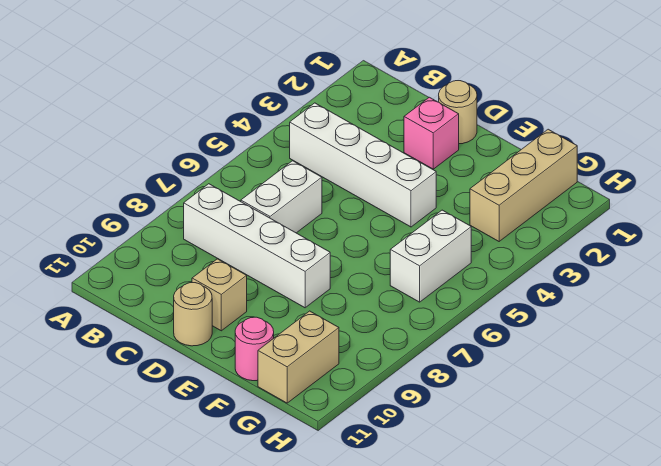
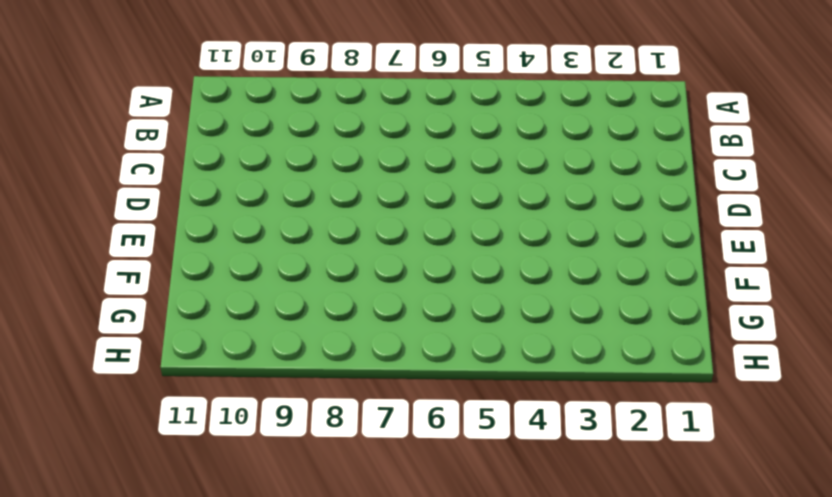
none -> white brick B4:E4 level 1
none -> white brick B8:E8 level 1

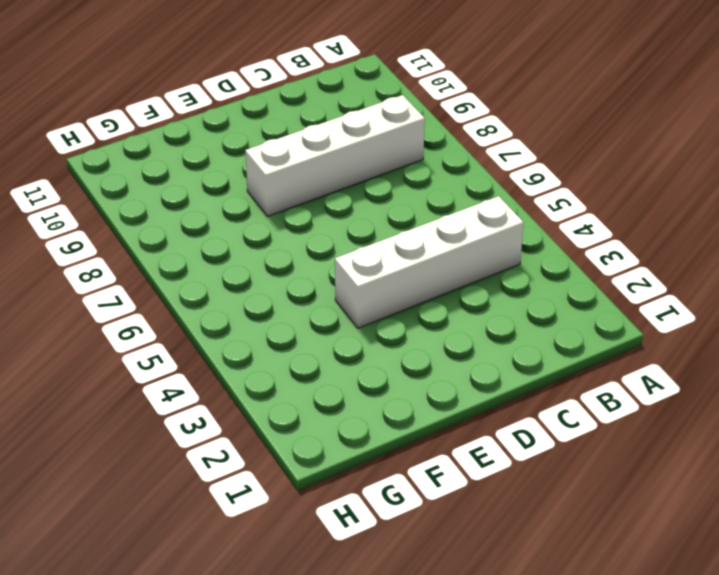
none -> white brick C6:C7 level 1
none -> tan round brick D1 level 1

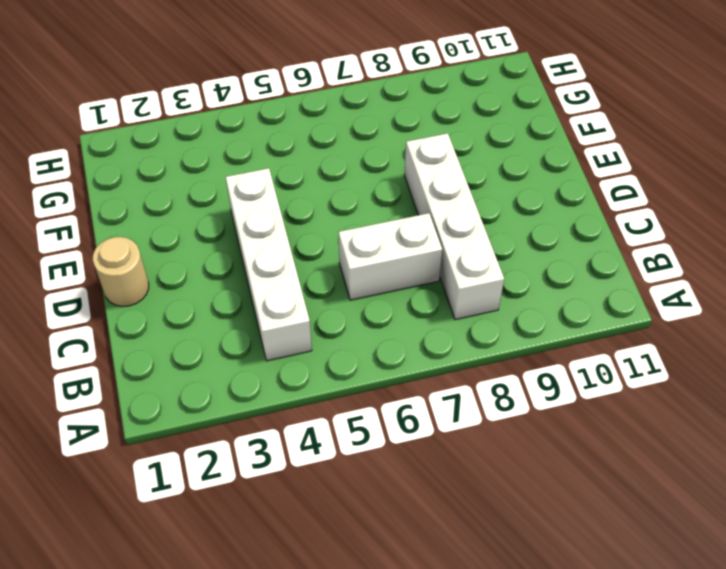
none -> pink brick D2 level 1
none -> tan brick D10 level 1

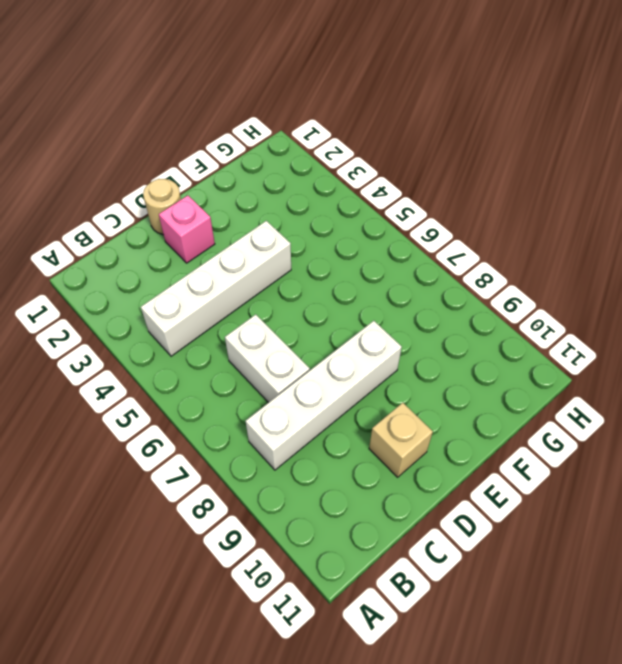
none -> tan round brick D11 level 1
none -> pink round brick F11 level 1

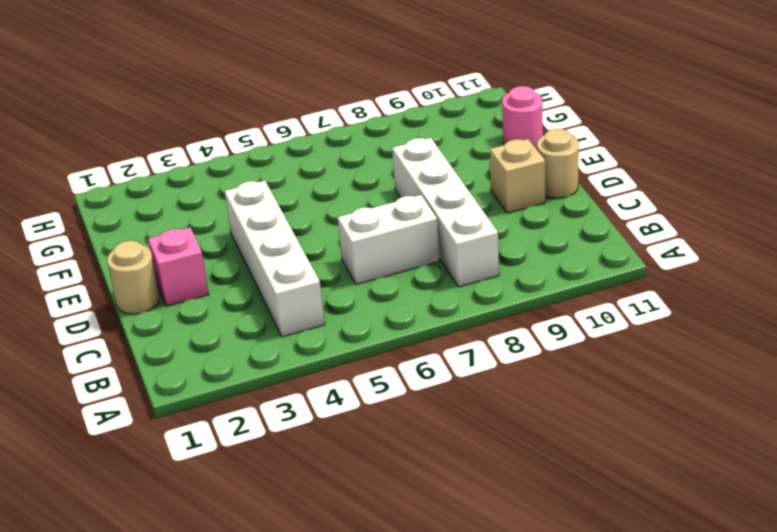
none -> tan brick G1:G3 level 1
none -> white brick G5:G6 level 1

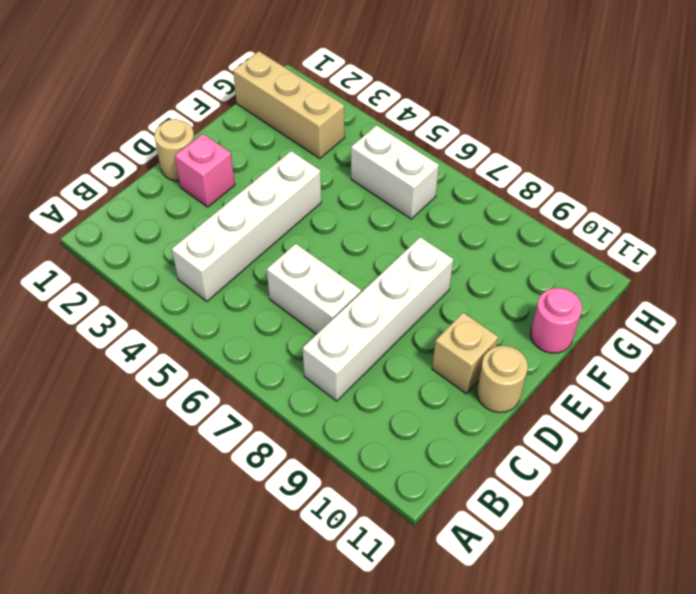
none -> tan brick G10:G11 level 1

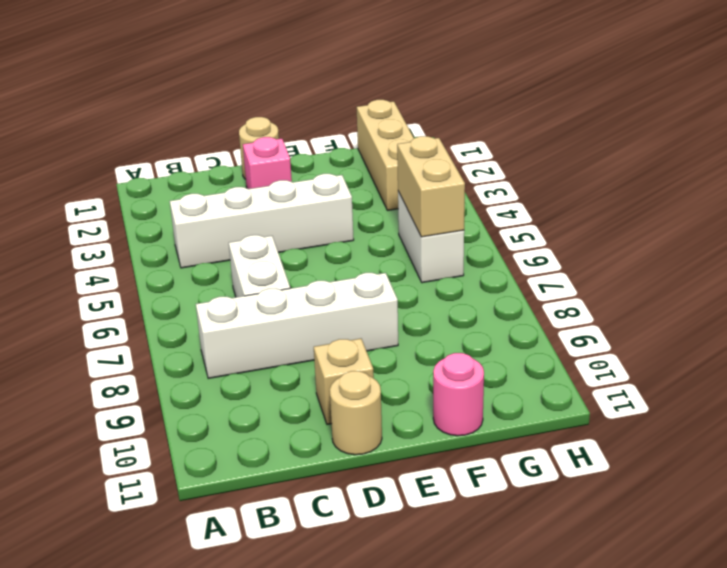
tan brick G5:G6 level 2 -> tan brick G10:G11 level 1

